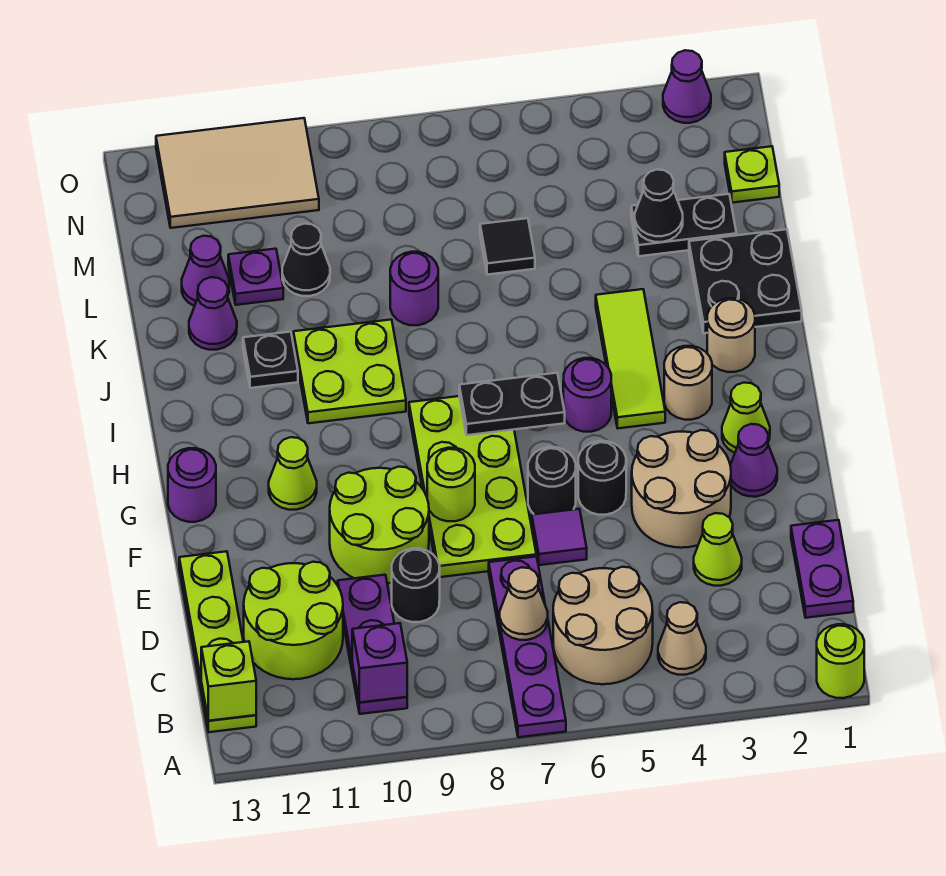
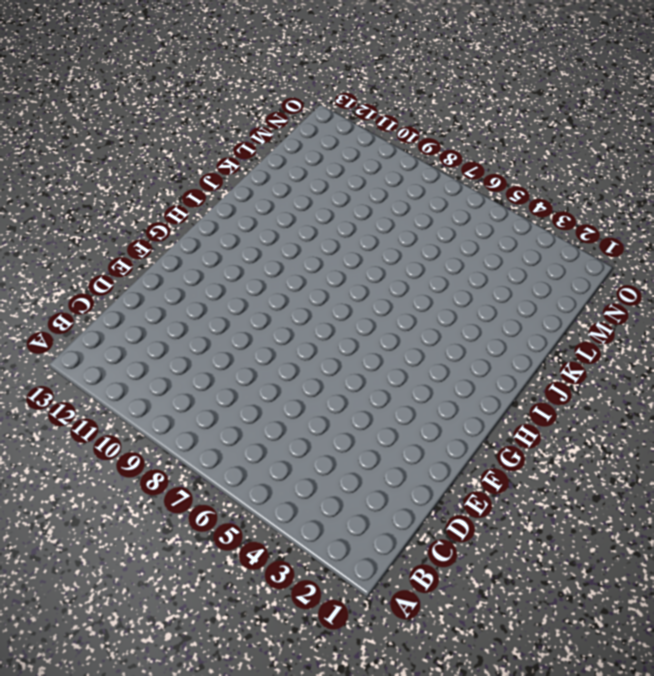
none -> lime round brick A1 level 1
none -> purple plate A7:D7 level 1
none -> tan cone B4 level 1
none -> tan round brick B5:C6 level 1

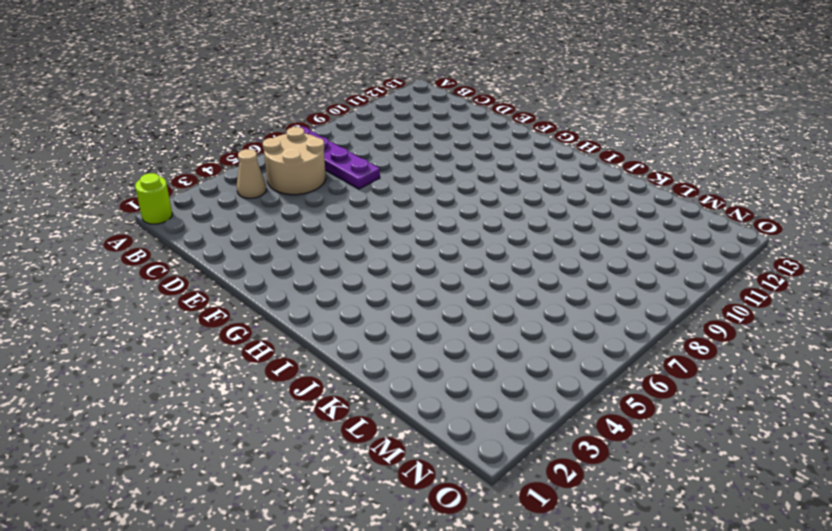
none -> purple plate B10:D10 level 1
none -> lime plate B13:E13 level 1
none -> purple plate C1:D1 level 1
none -> lime round brick C11:D12 level 1

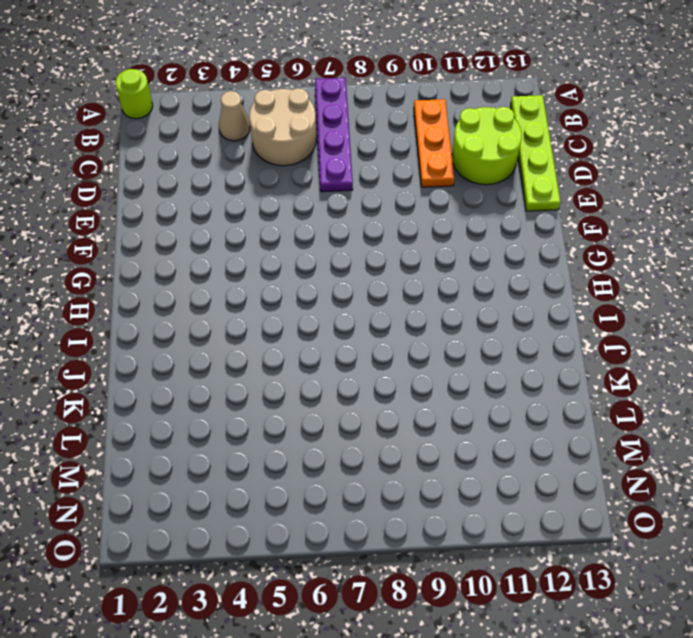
orange plate B10:D10 level 1 -> purple plate B10:D10 level 1
none -> purple plate C1:D1 level 1
none -> lime cone D3 level 1
none -> black round brick D9 level 1
none -> tan round brick E3:F4 level 1

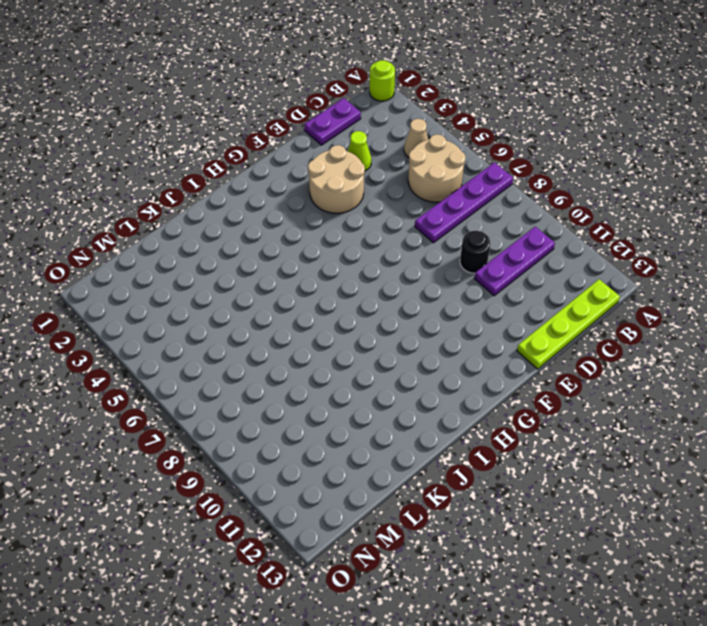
none -> lime round brick C11:D12 level 1
none -> purple tile E6 level 1
none -> lime plate E7:H8 level 1
none -> lime round brick E9:F10 level 1

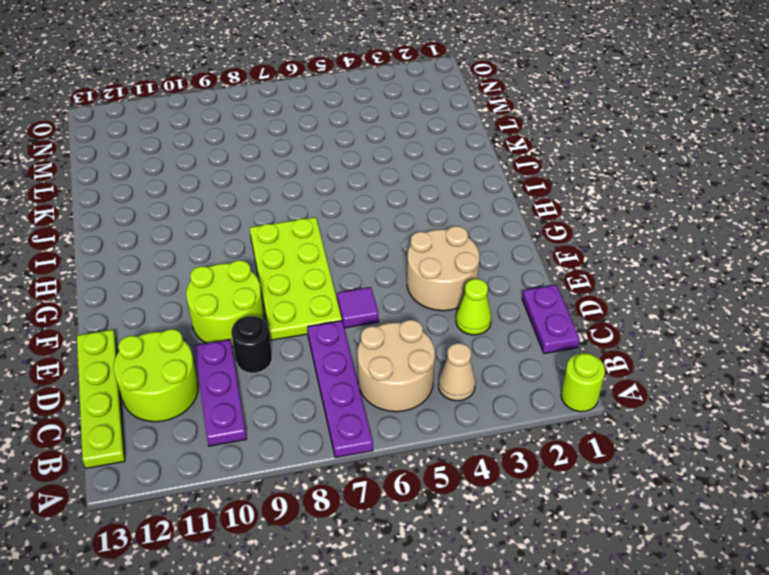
none -> purple cone F2 level 1
none -> black round brick F5 level 1
none -> black round brick F6 level 1
none -> lime cone G2 level 1

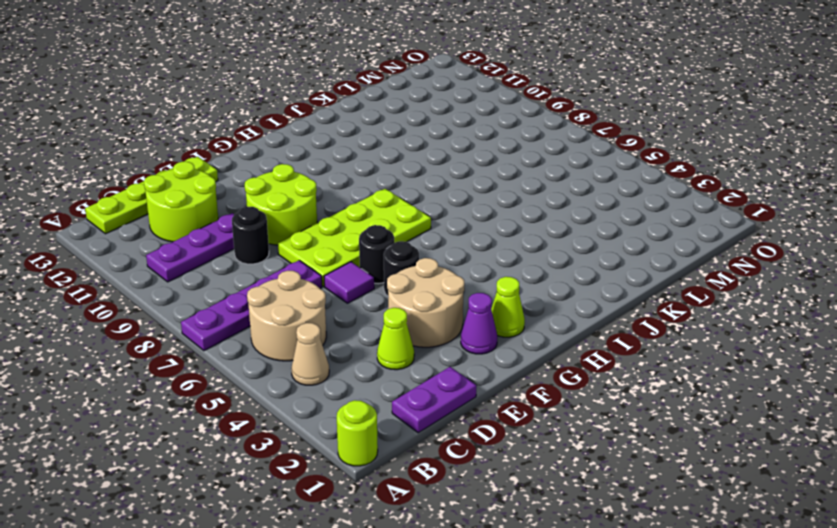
none -> lime cone G11 level 1
none -> purple round brick G13 level 1
none -> tan round brick H3 level 1
none -> lime tile H4:J4 level 1

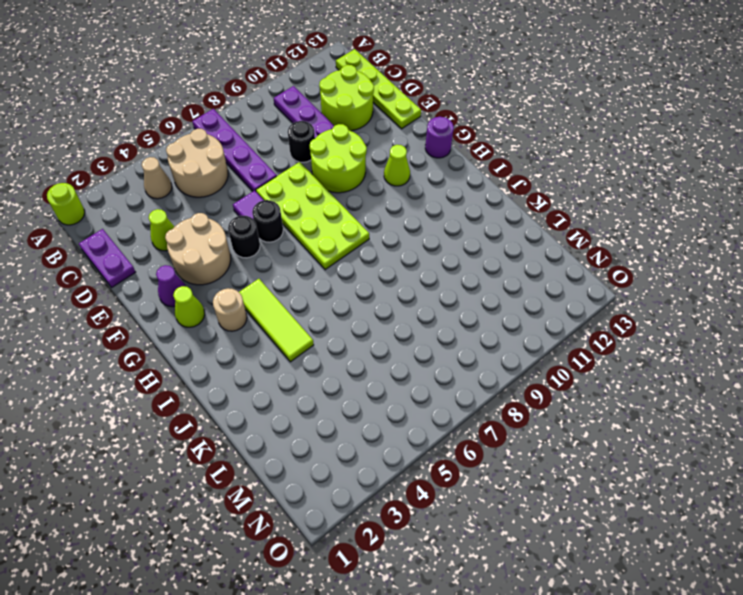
none -> purple round brick H5 level 1
none -> tan round brick I2 level 1
none -> lime plate I9:J10 level 1
none -> black plate J1:K2 level 1

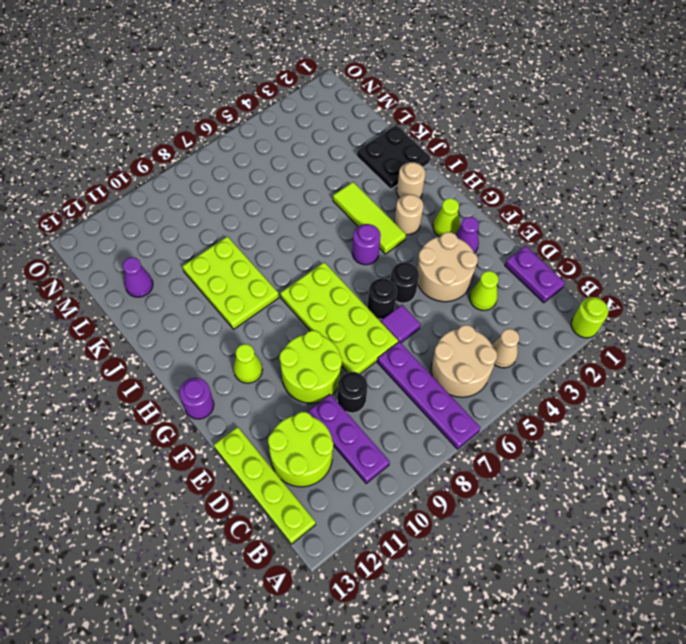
lime plate I9:K10 level 1 -> lime plate I9:J10 level 1
none -> black plate J11 level 1
none -> purple round brick K8 level 1
none -> purple cone K12 level 1
none -> black plate L2:L3 level 1

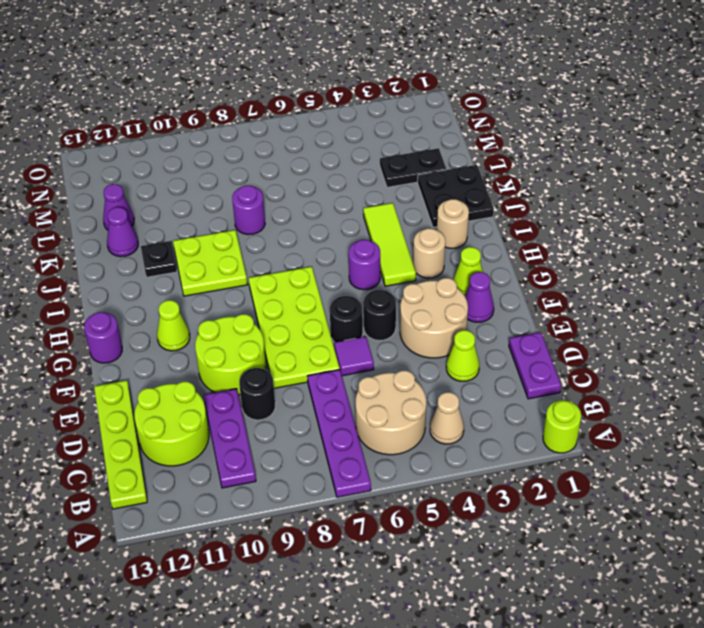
none -> black tile L6 level 1
none -> black cone L10 level 1
none -> purple plate L11 level 1
none -> lime plate M1 level 1

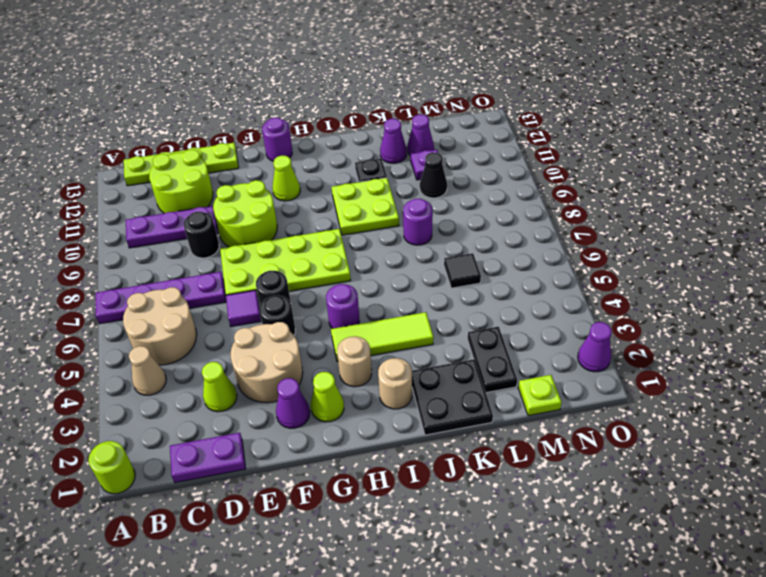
none -> tan tile N10:O12 level 1
none -> purple brick B10 level 2
none -> lime brick B13 level 2
none -> tan cone C7 level 2

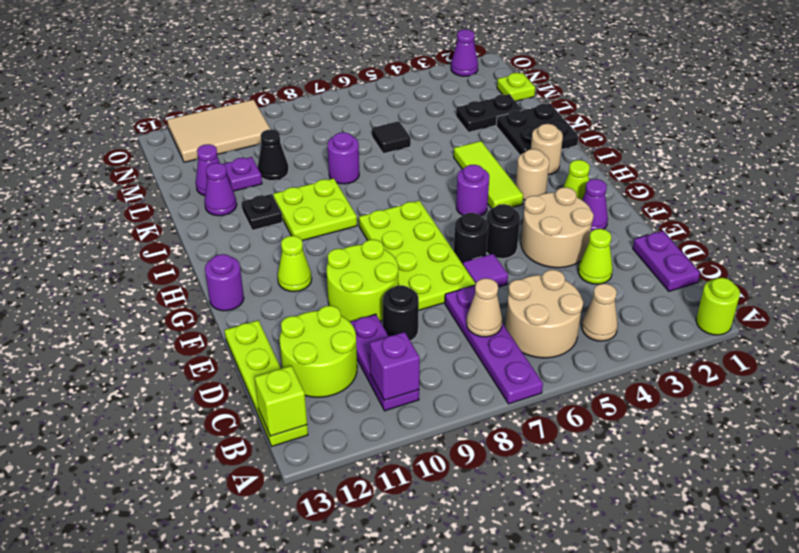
none -> lime round brick F8 level 2
none -> black plate H6:H7 level 2
none -> black cone L3 level 2

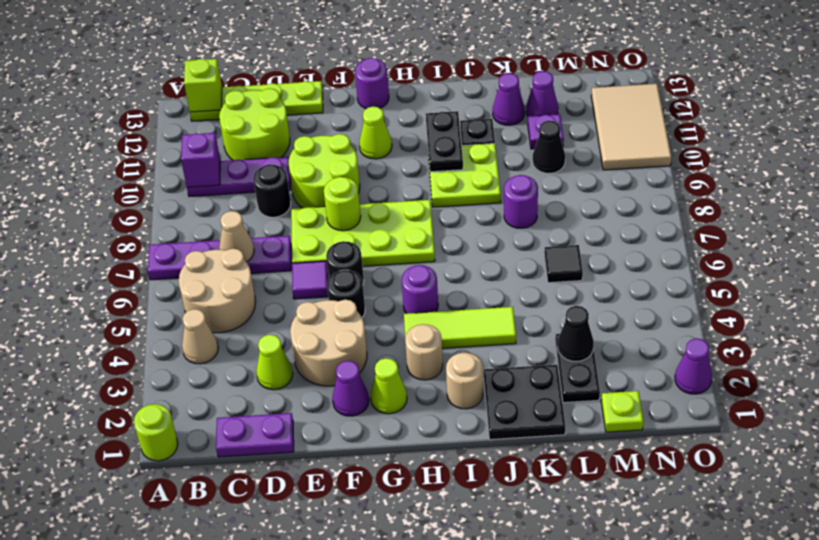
black plate I10:I11 level 2 -> black plate H6:H7 level 2

